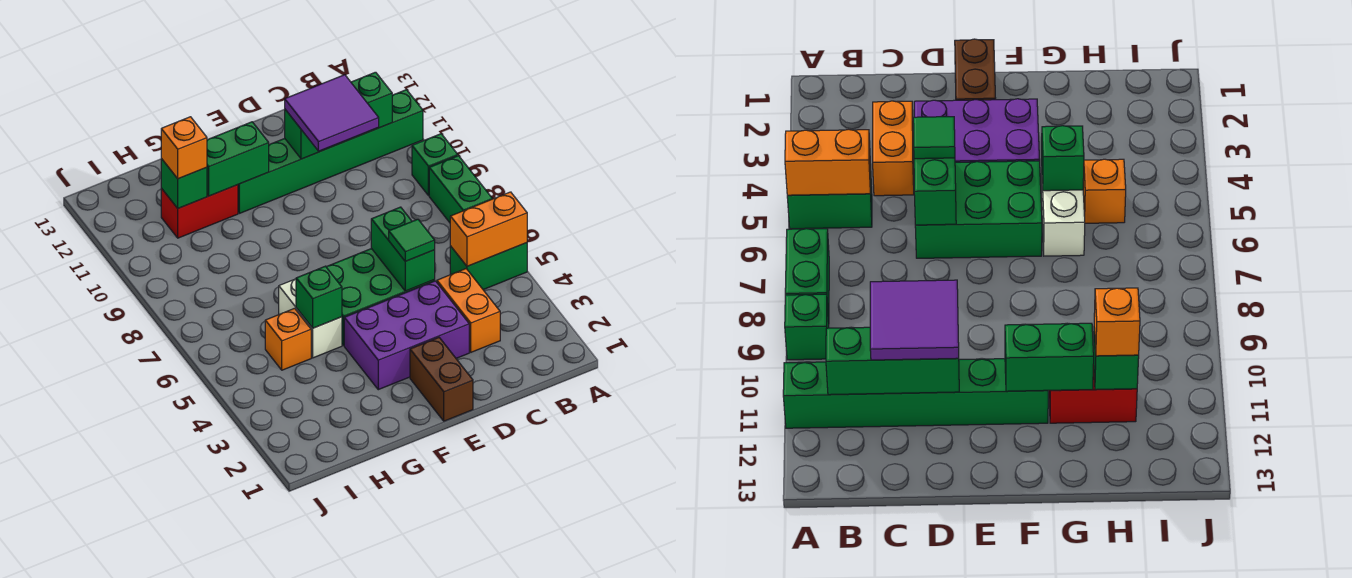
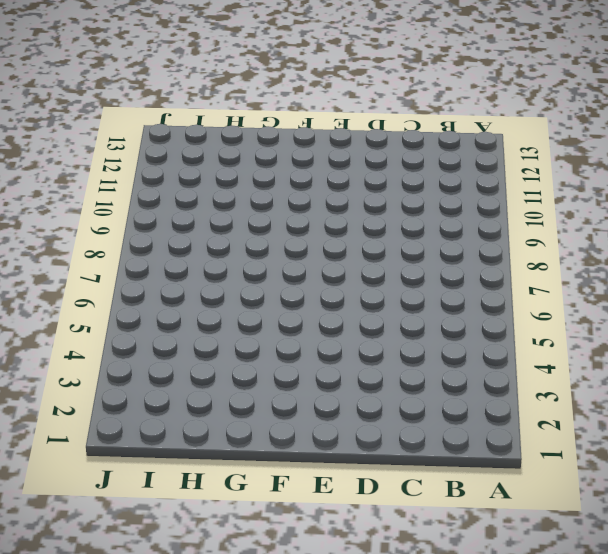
none -> green brick A5:B5 level 1
none -> green brick A7:A8 level 1
none -> green brick A9 level 1

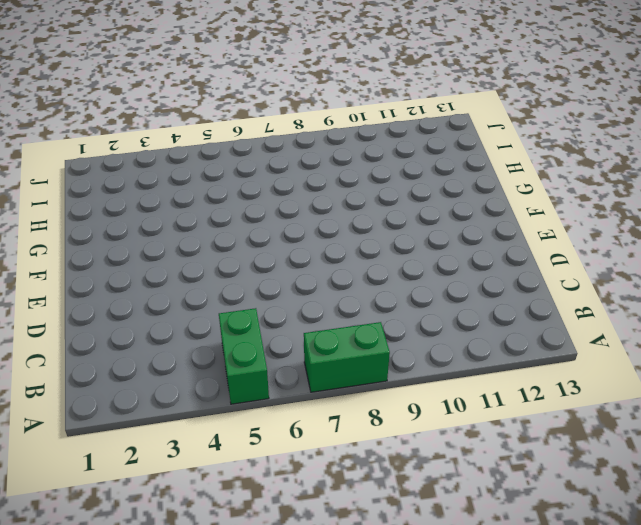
none -> green brick A9 level 1
none -> green brick A11:F11 level 1
none -> orange brick C3:C4 level 1

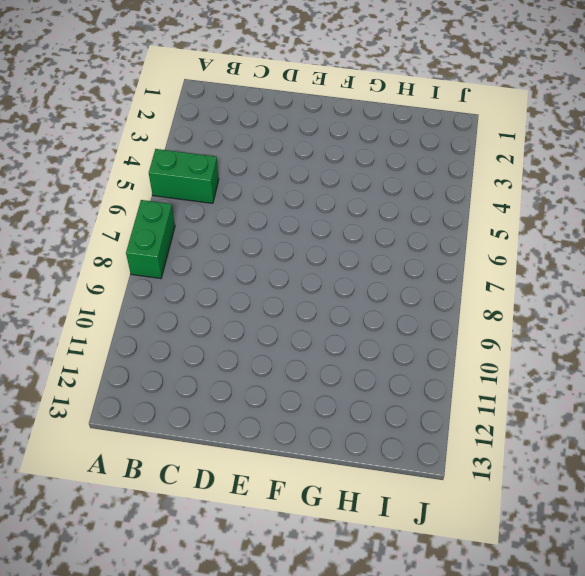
none -> green brick A9 level 1
none -> green brick A11:F11 level 1
none -> orange brick C3:C4 level 1

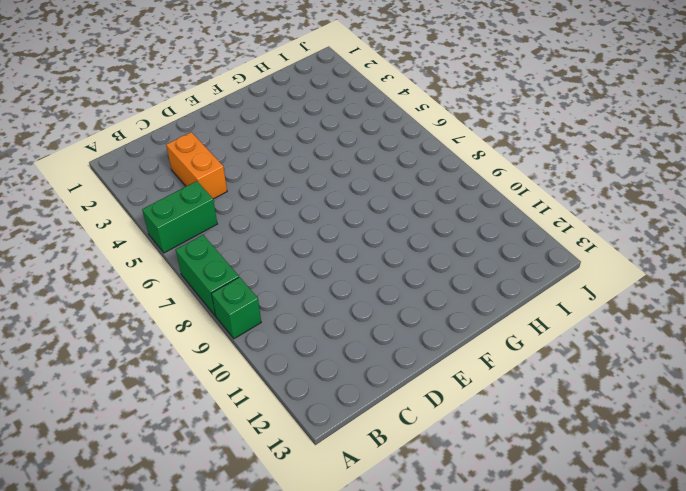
none -> green brick A11:F11 level 1
none -> purple brick D3:F4 level 1
none -> green brick D5:F6 level 1

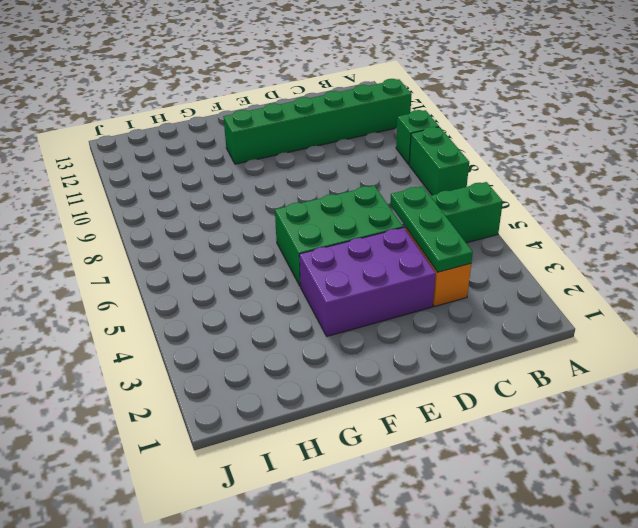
green plate C3:C5 level 2 -> none
none -> brown brick E1:E2 level 1
none -> white brick G5:G6 level 1
none -> red brick G11:H11 level 1

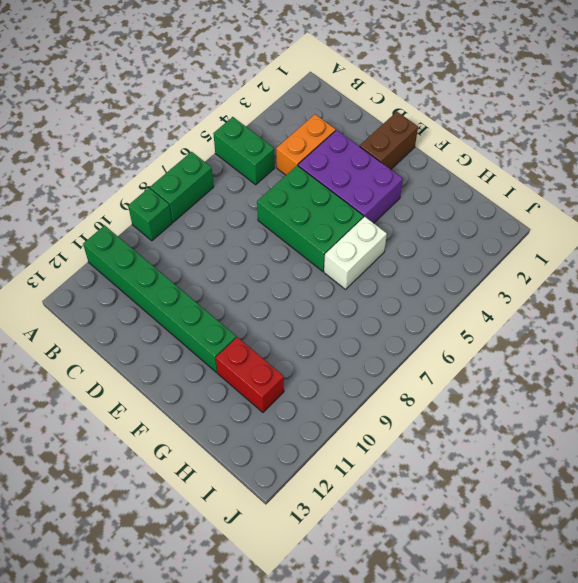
none -> orange brick H5 level 1
none -> orange brick A5:B5 level 2
none -> green brick B11:D11 level 2

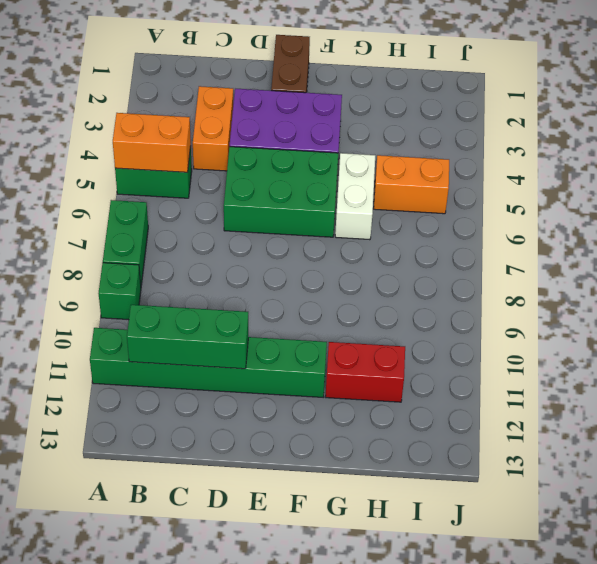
orange brick H5:I5 level 1 -> orange brick H5 level 1
none -> green brick D5:D6 level 2
none -> green brick F11:G11 level 2
none -> green brick G5 level 2

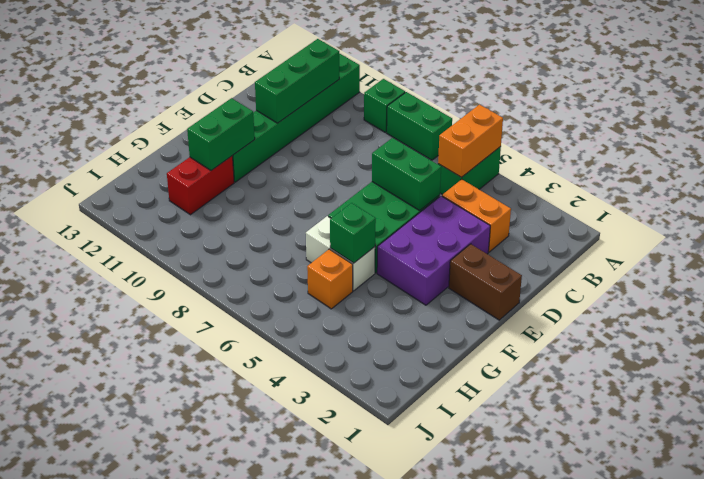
none -> green brick H11 level 2
none -> purple tile C10:D11 level 3
none -> green tile D5 level 3

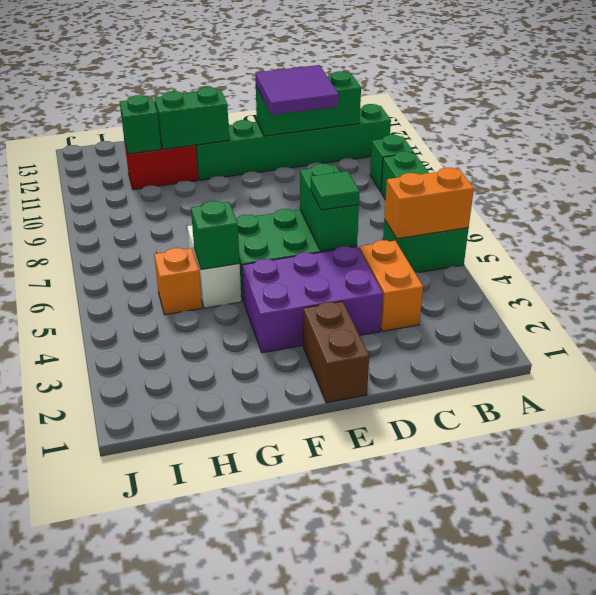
none -> orange brick H11 level 3

